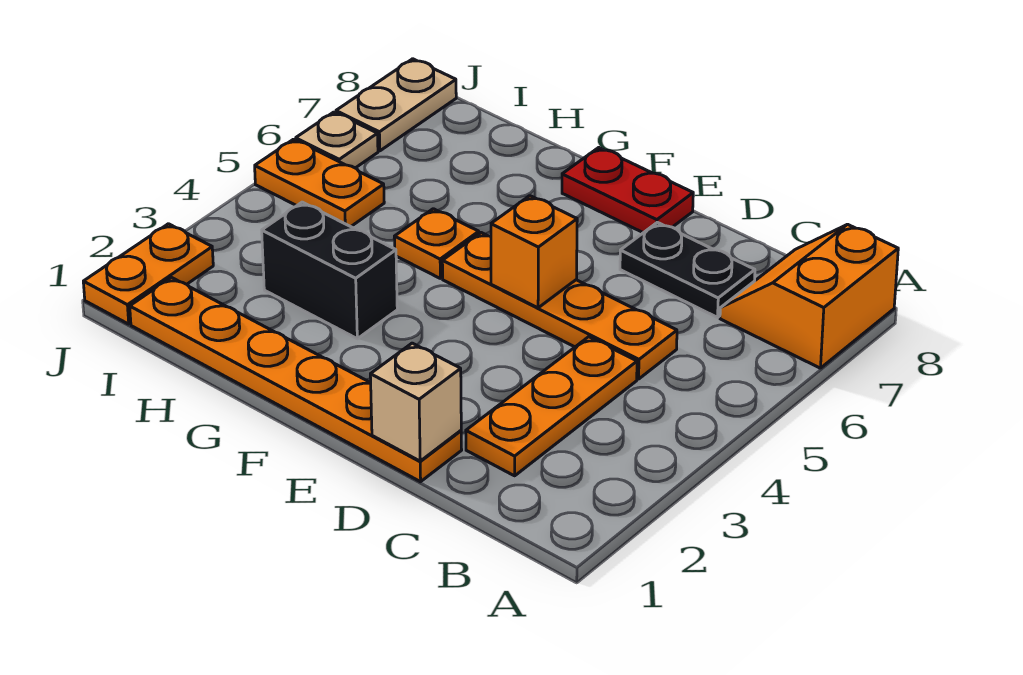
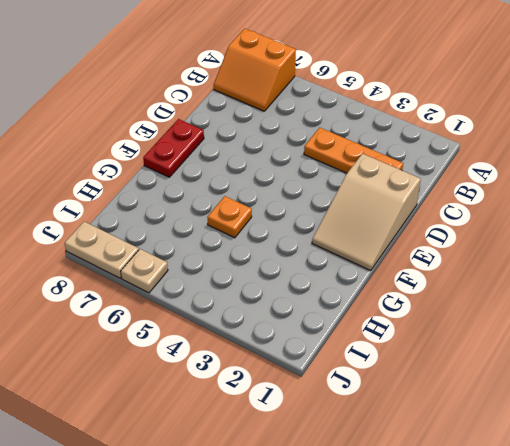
tan slope D1:F2 level 1 top D -> orange plate D1:I1 level 1
none -> orange plate C5:F5 level 1
none -> black plate C7:D7 level 1
none -> black brick G3:H3 level 1

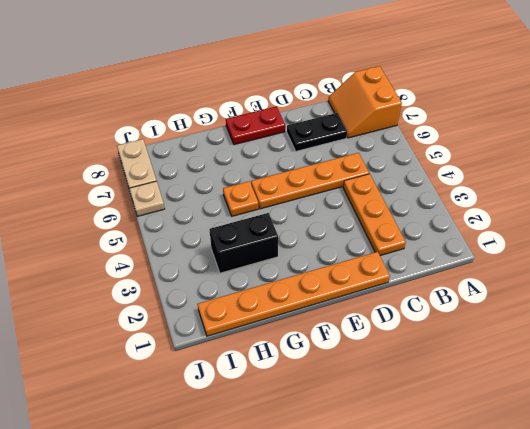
none -> orange plate I5:J5 level 1
none -> orange plate J1:J2 level 1
none -> tan brick D1 level 2

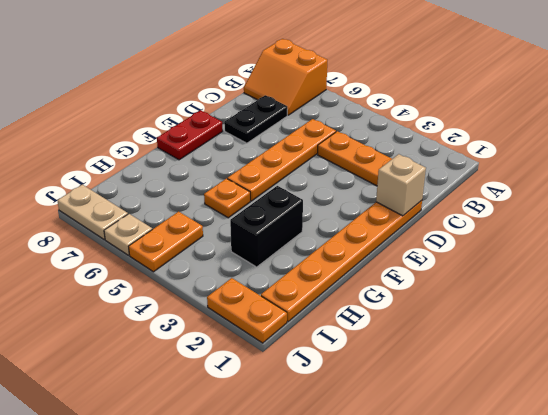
none -> orange brick E5 level 2

